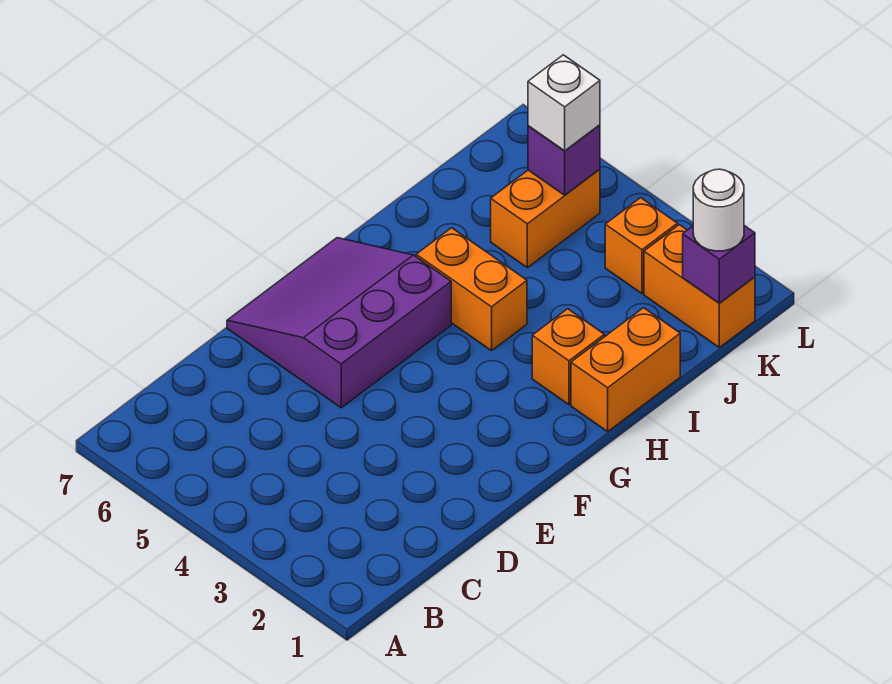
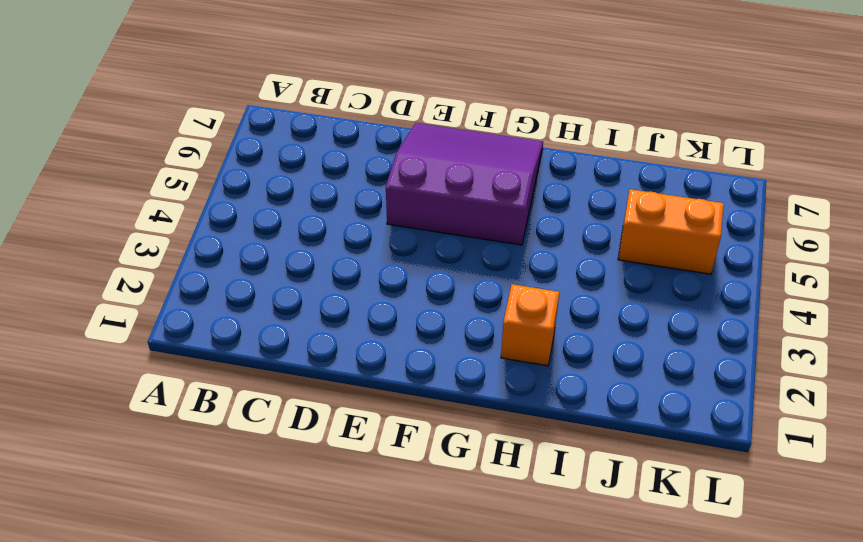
none -> orange brick H1:I1 level 1
none -> orange brick H4:H5 level 1

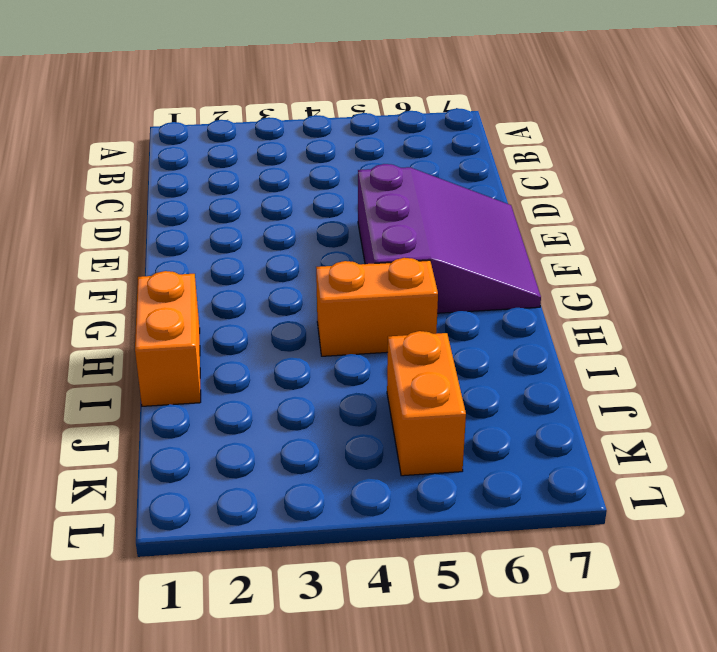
none -> orange brick H2 level 1
none -> orange brick K1:K2 level 1

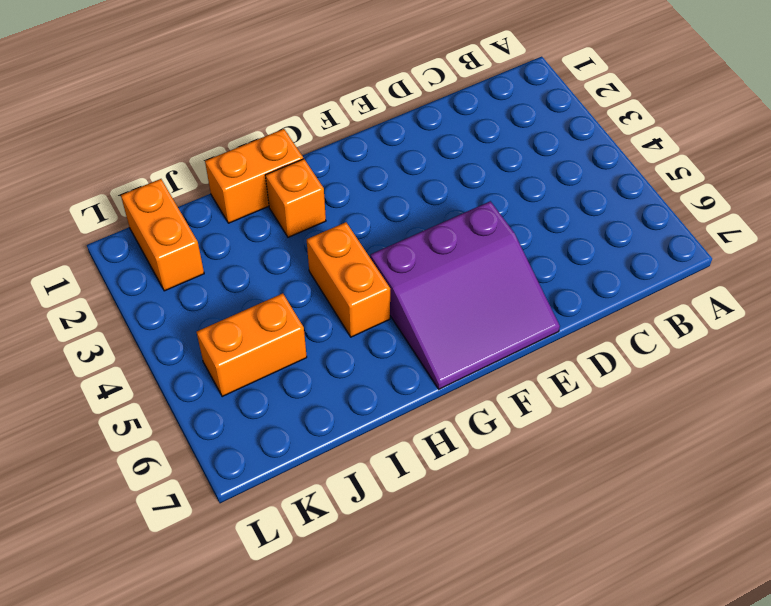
none -> orange brick K3 level 1
none -> purple brick K1 level 2

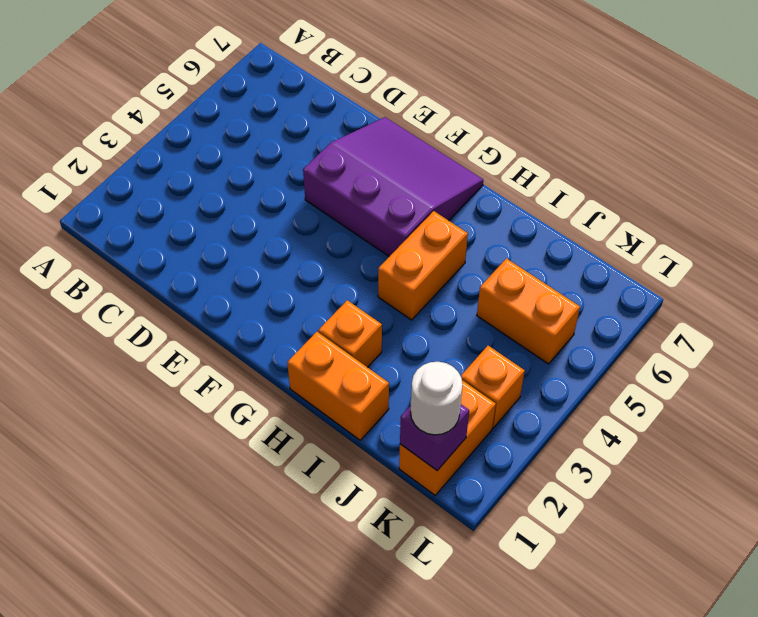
none -> purple brick K5 level 2
none -> white brick K5 level 3

